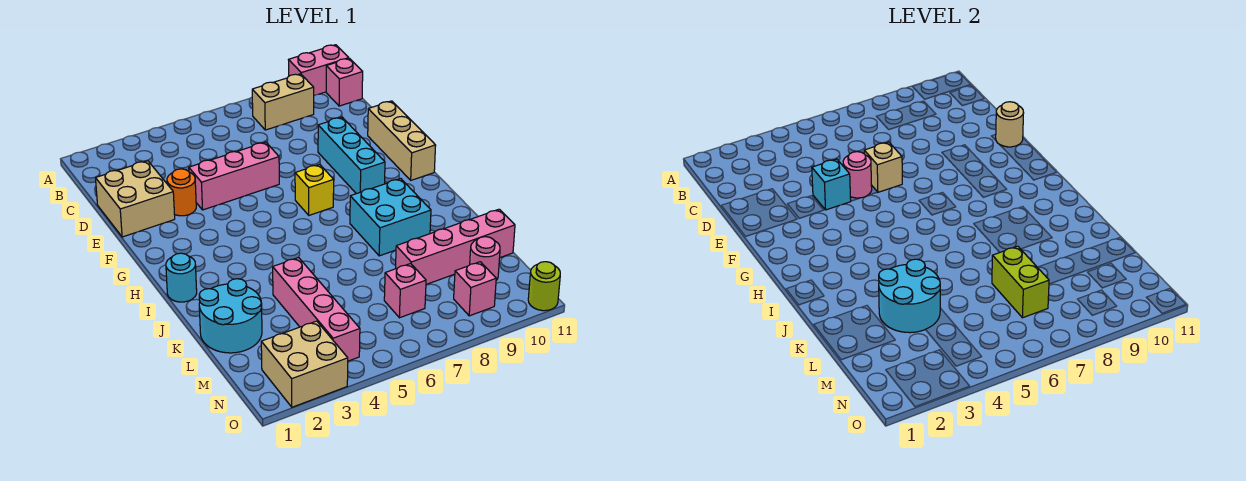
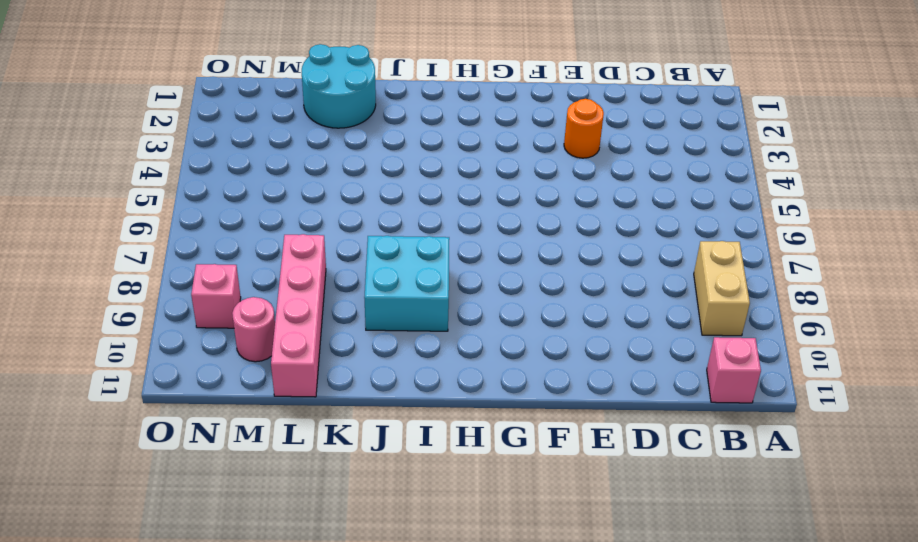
none -> pink brick A10:A11 level 1
none -> tan brick D1:E2 level 1
none -> pink brick E4:E6 level 1

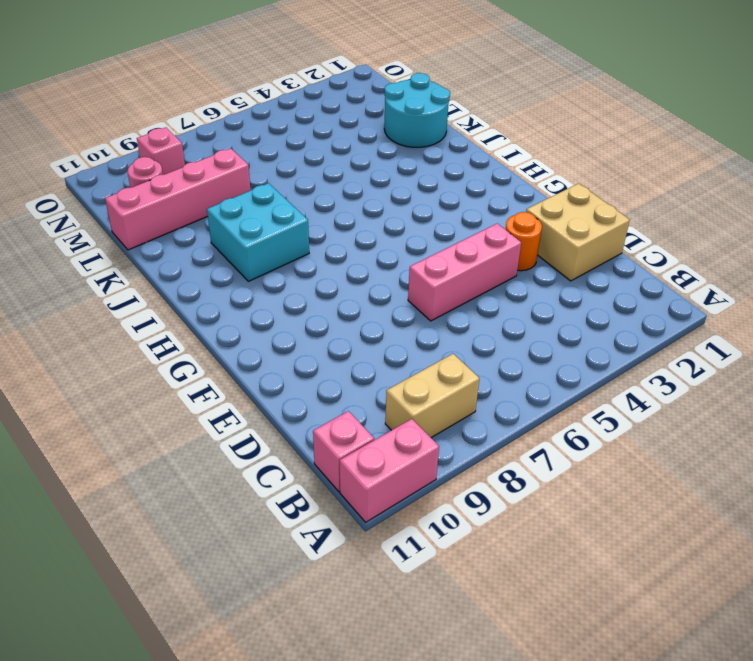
none -> cyan brick E9:G9 level 1
none -> tan brick E11:G11 level 1
none -> yellow brick G7 level 1

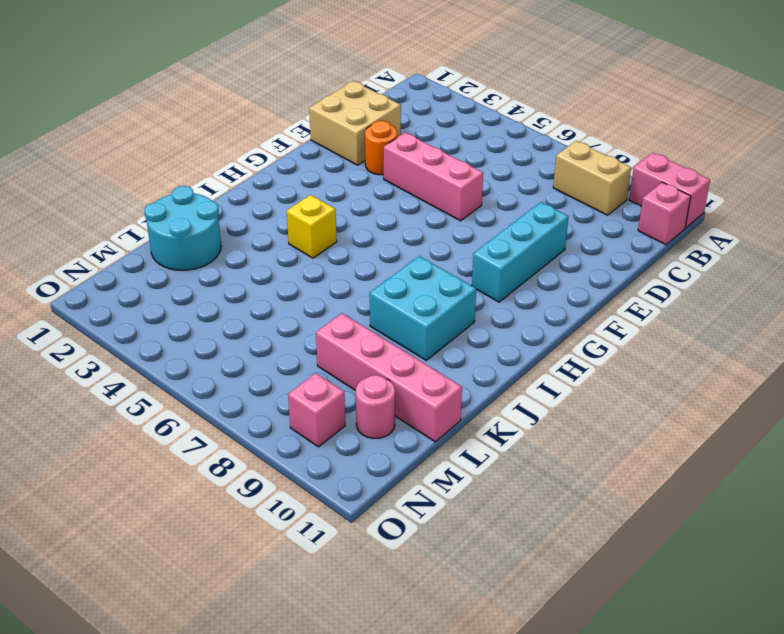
yellow brick I4 level 1 -> yellow brick G7 level 1
none -> tan brick E11:G11 level 1
none -> cyan round brick I1 level 1
none -> pink brick K4:N4 level 1

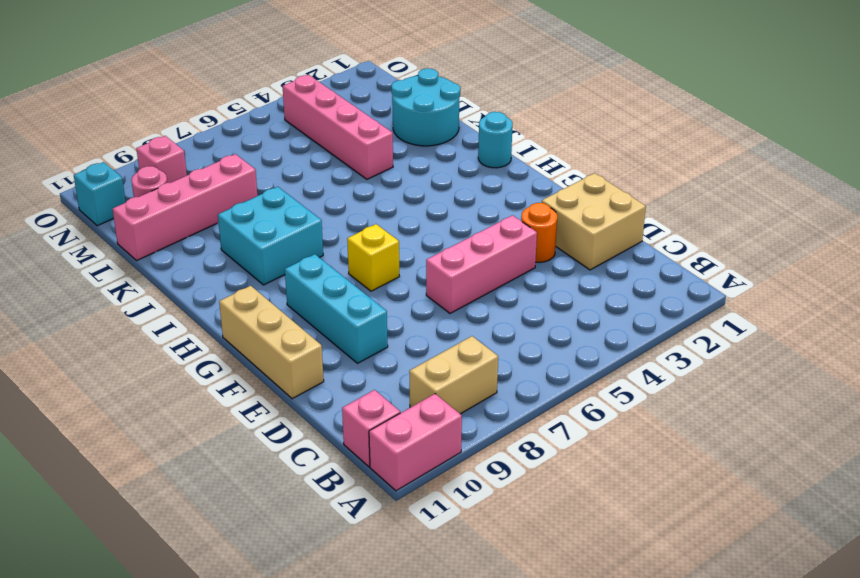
cyan brick N11 level 1 -> cyan brick E4 level 2
none -> pink brick M7 level 1
none -> tan brick N2:O3 level 1
none -> lime round brick O11 level 1

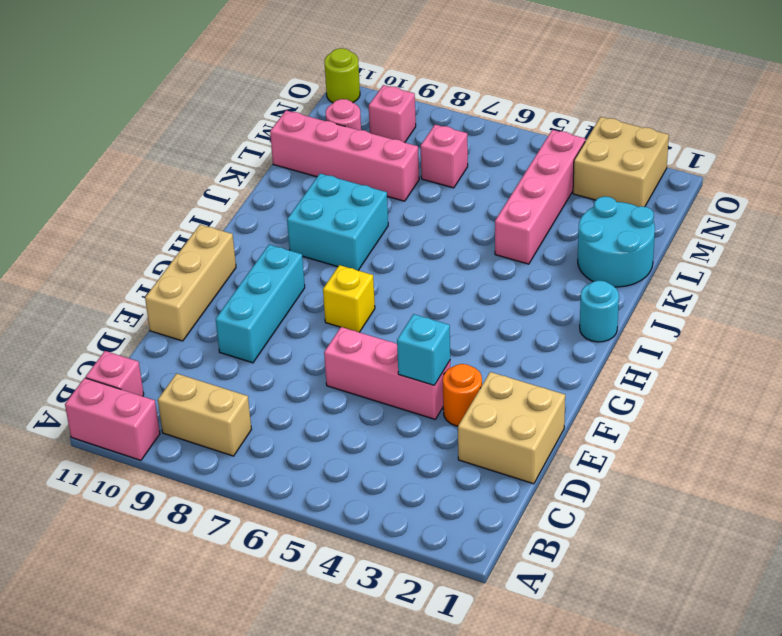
none -> pink round brick E5 level 2
none -> tan brick E6 level 2
none -> tan round brick E11 level 2

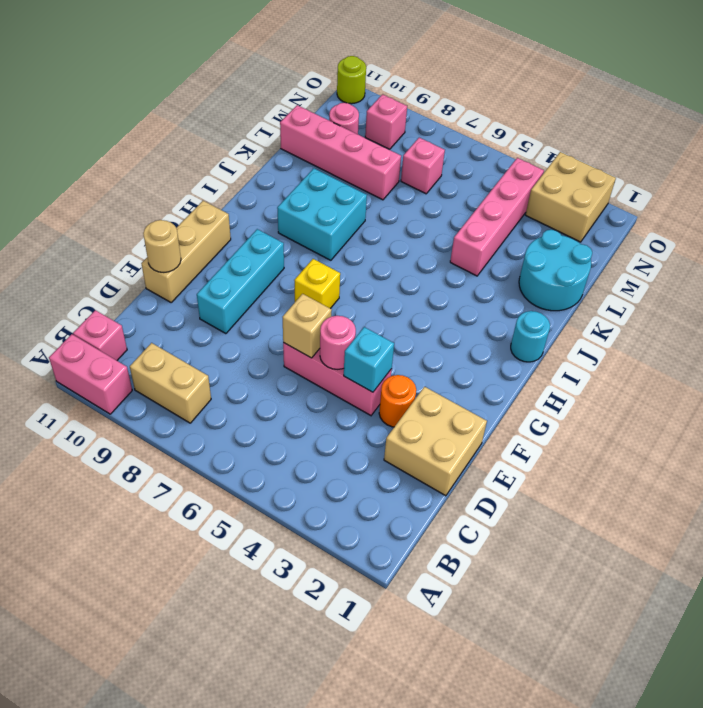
none -> cyan round brick K3:L4 level 2
none -> lime brick L7:M7 level 2

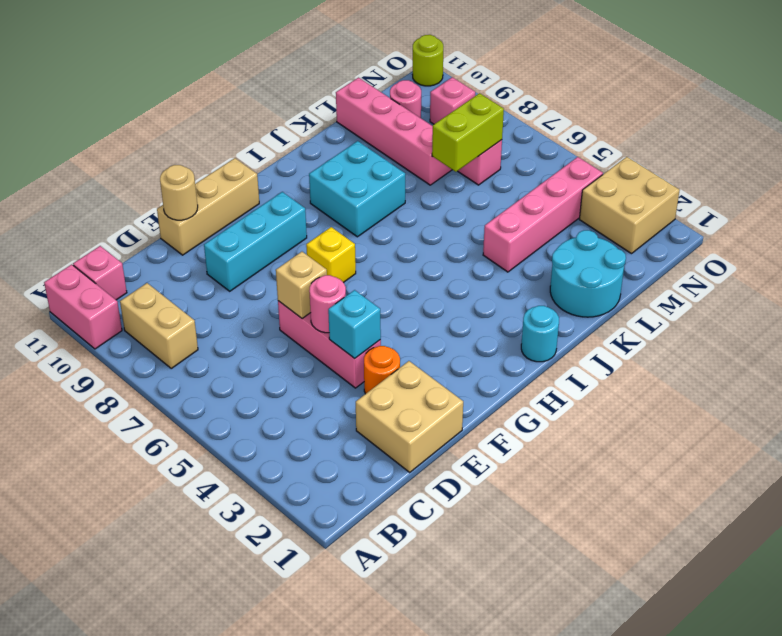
none -> cyan round brick K3:L4 level 2

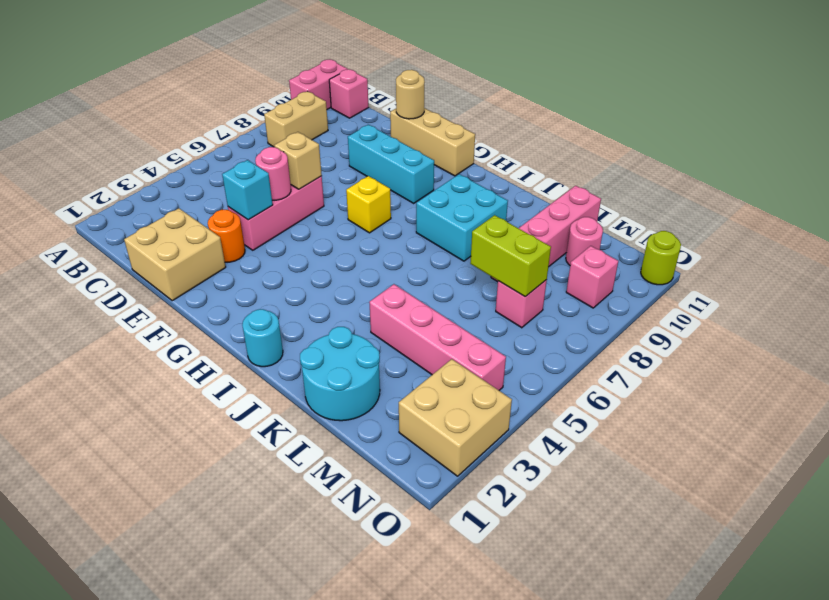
none -> cyan round brick K3:L4 level 2

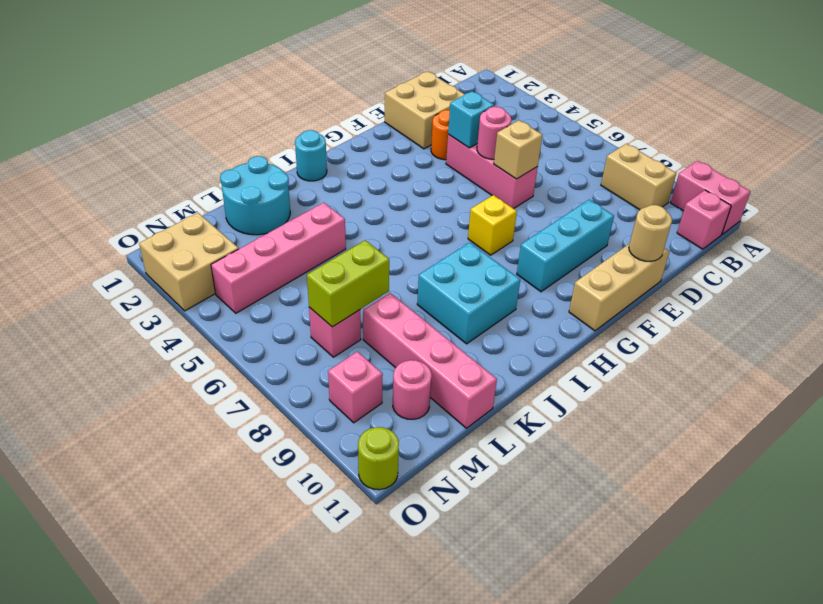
none -> cyan round brick K3:L4 level 2

